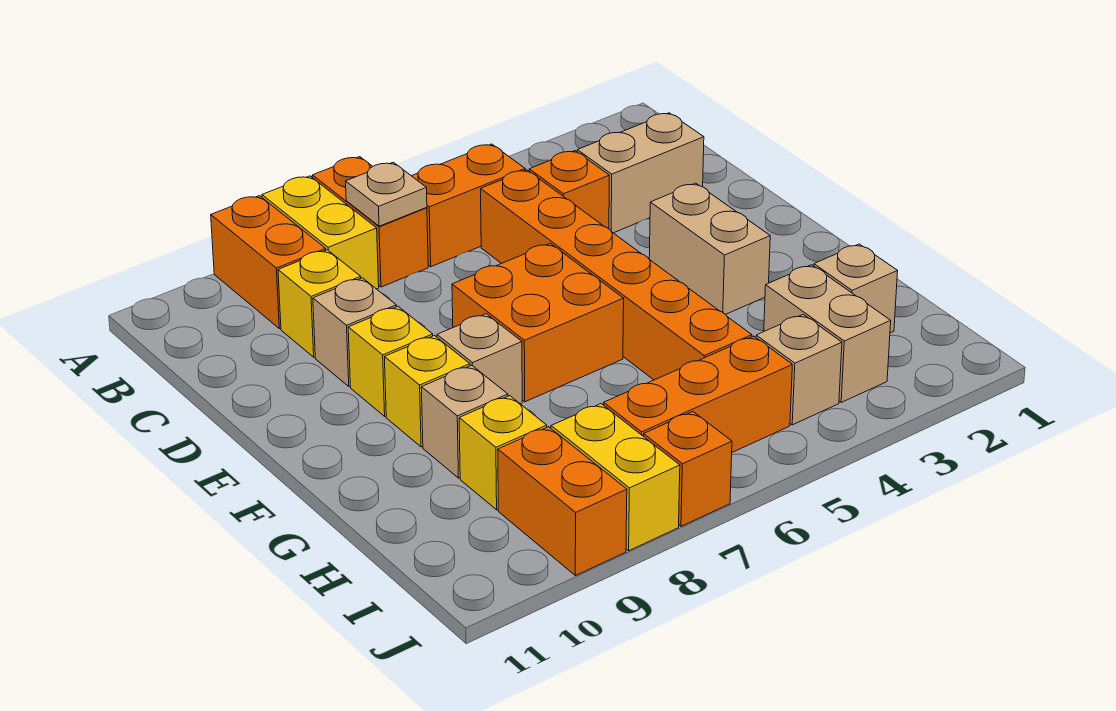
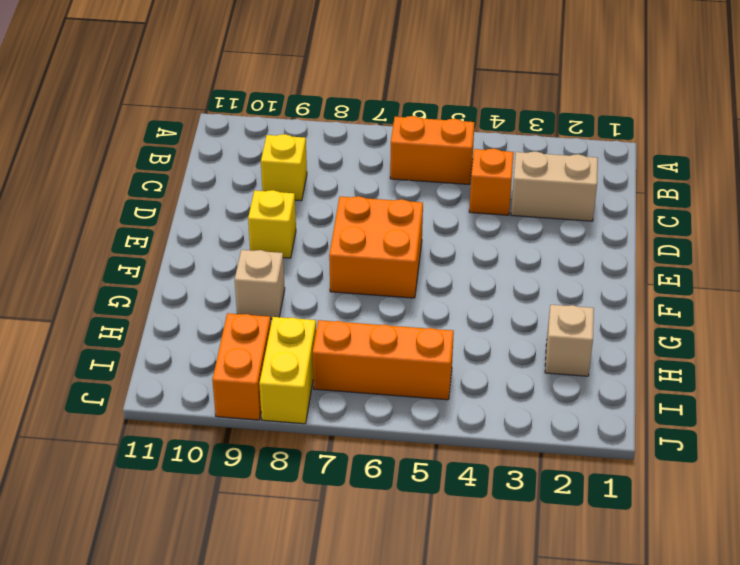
none -> orange brick A7:B7 level 1
none -> yellow brick A8:B8 level 1
none -> orange brick A9:B9 level 1

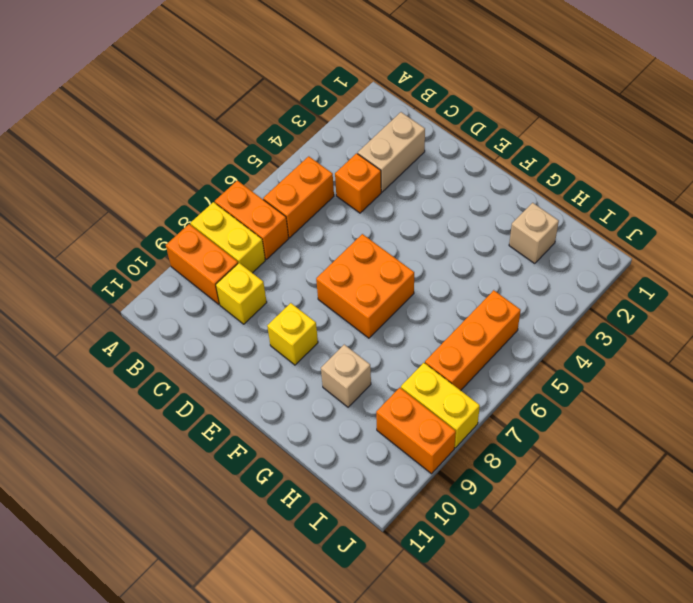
none -> orange brick C5:H5 level 1
none -> tan brick D9 level 1
none -> tan brick E3:F3 level 1

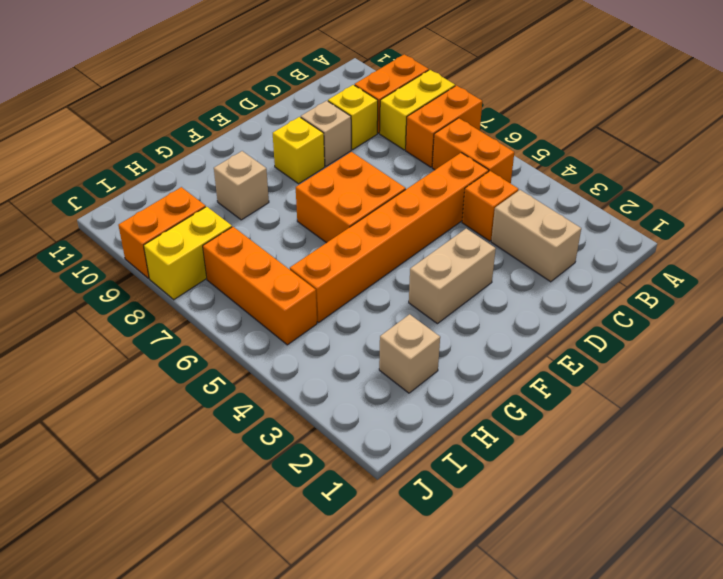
none -> tan brick F8 level 1
none -> yellow brick F9 level 1
none -> tan brick H3:I3 level 1

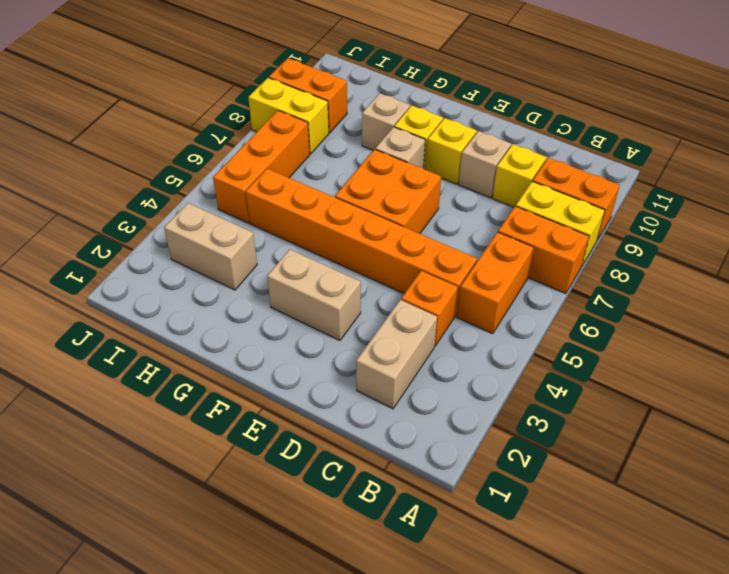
none -> tan brick H2 level 1
none -> yellow brick H9 level 1
none -> tan brick I4 level 1

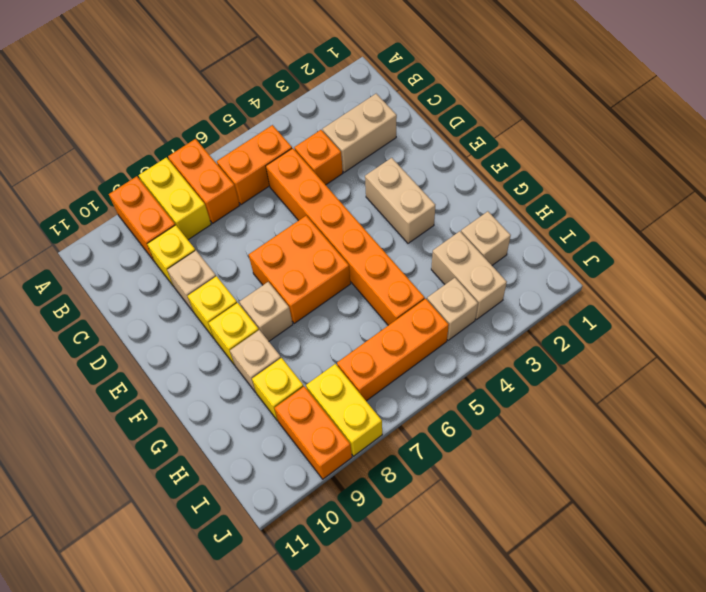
none -> orange brick J7 level 1
none -> tan plate B7 level 2

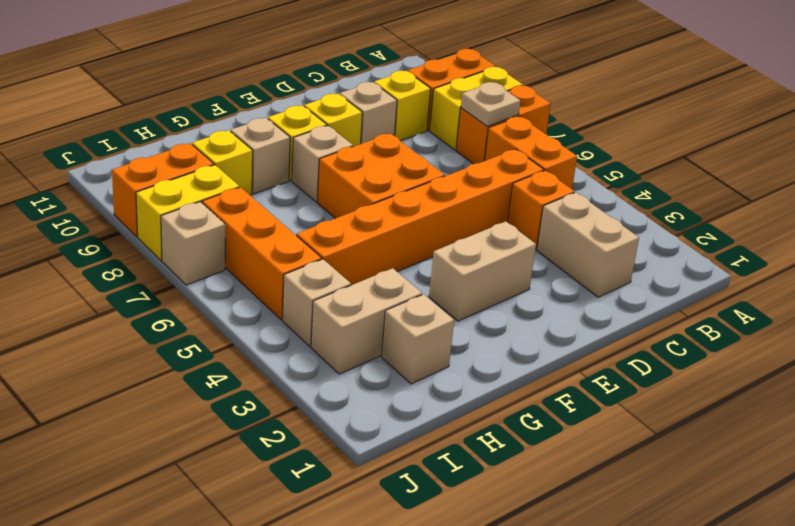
tan brick J7 level 1 -> orange brick J7 level 1

